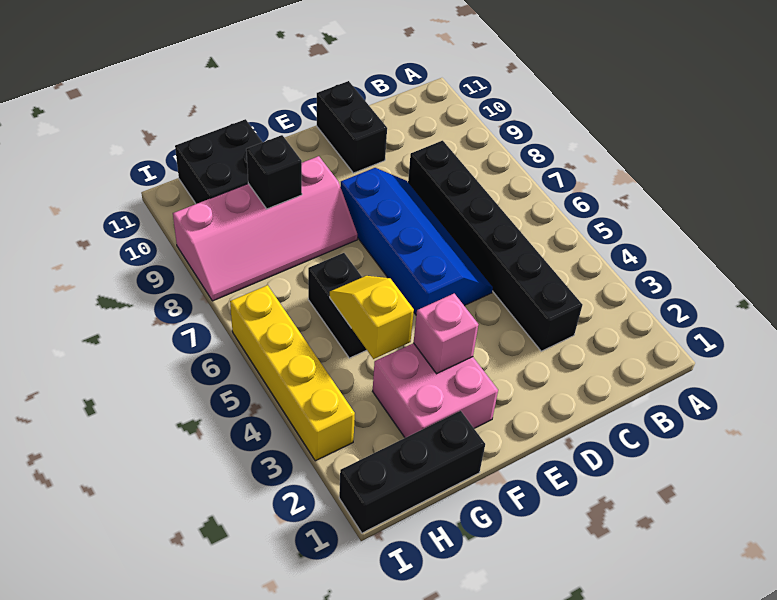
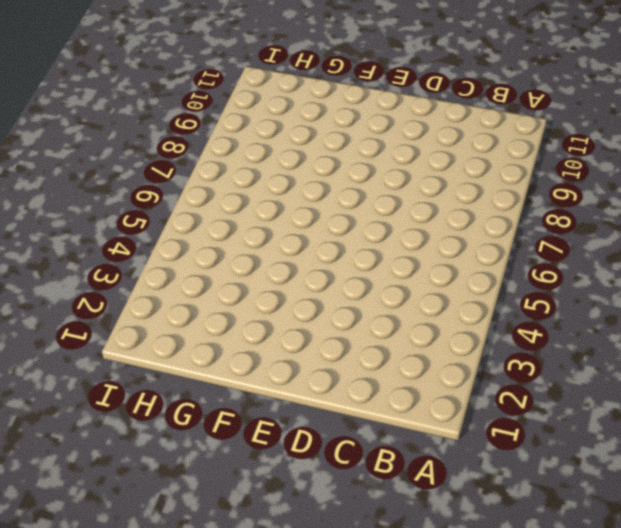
none -> black brick C3:C8 level 1
none -> blue slope D5:E8 level 1 top E
none -> black brick D10:D11 level 1

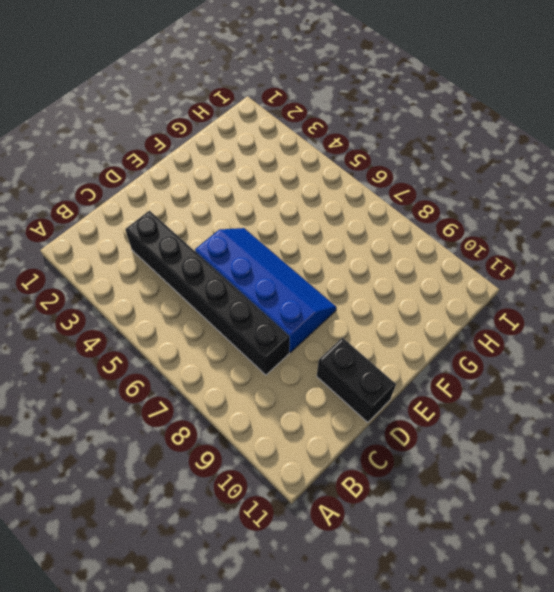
blue slope D5:E8 level 1 top D -> blue slope D5:E8 level 1 top E
none -> pink brick F2:G3 level 1
none -> pink slope F8:I9 level 1 top 9
none -> black brick G1:I1 level 1

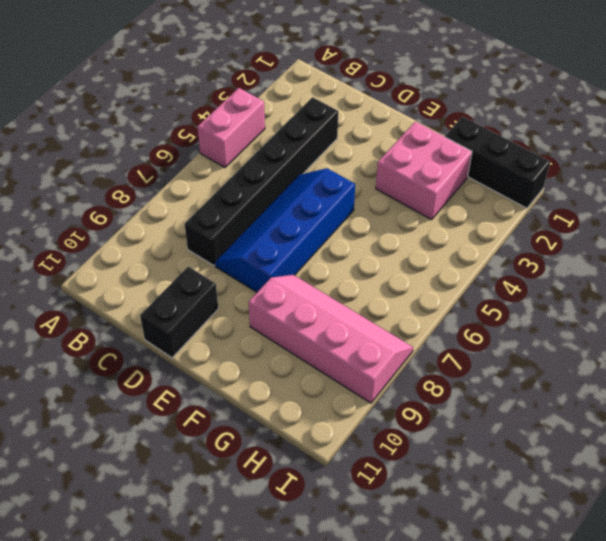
pink brick A4:A5 level 1 -> none
none -> black brick G5:G6 level 1
none -> black brick G10:H11 level 1
none -> yellow brick I3:I6 level 1

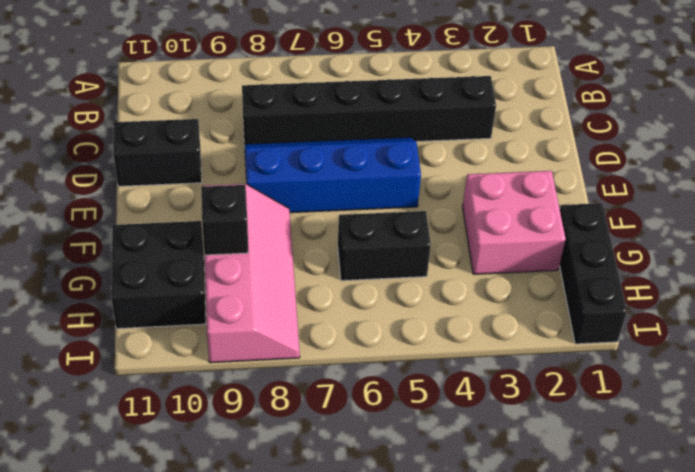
none -> yellow brick I3:I6 level 1
none -> pink brick F3 level 2
none -> yellow slope G4:G5 level 2 top 4

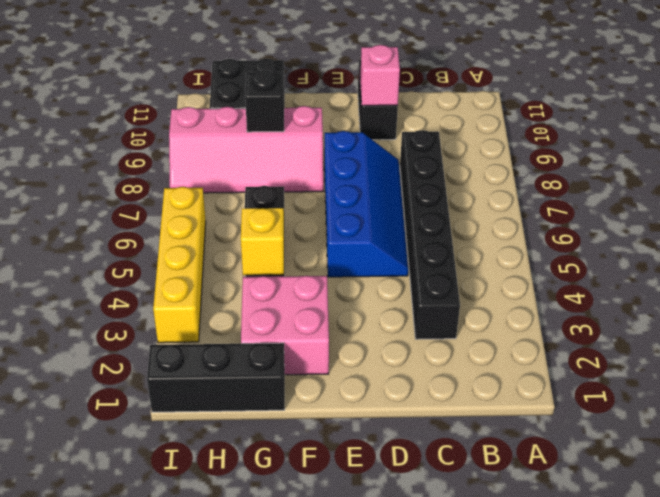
pink brick D10 level 2 -> pink brick F3 level 2

